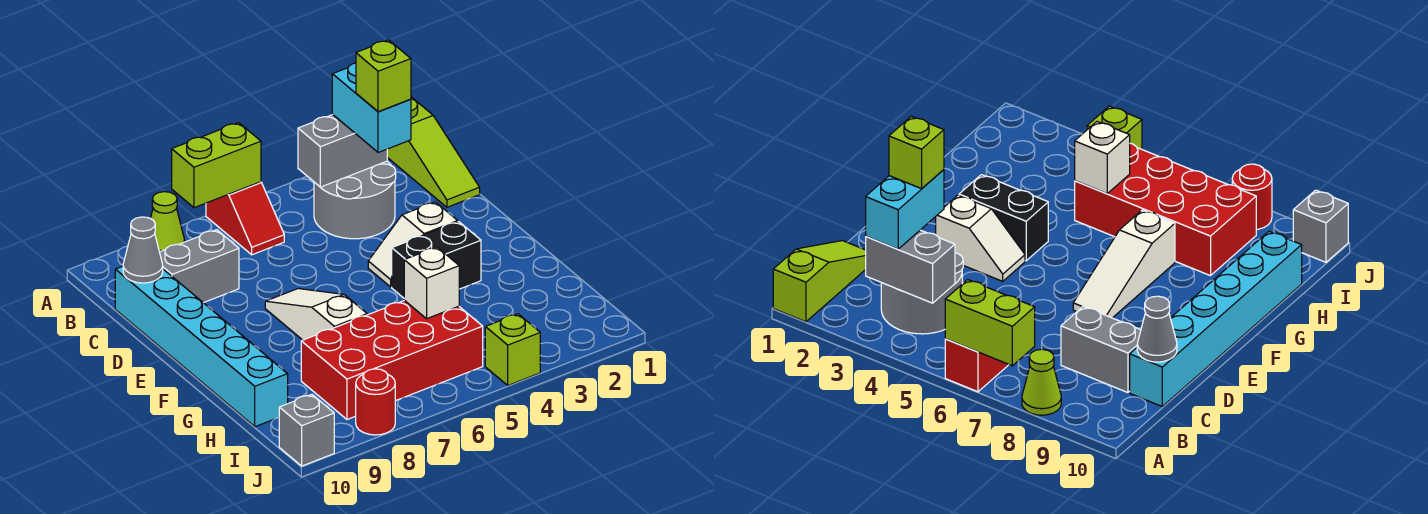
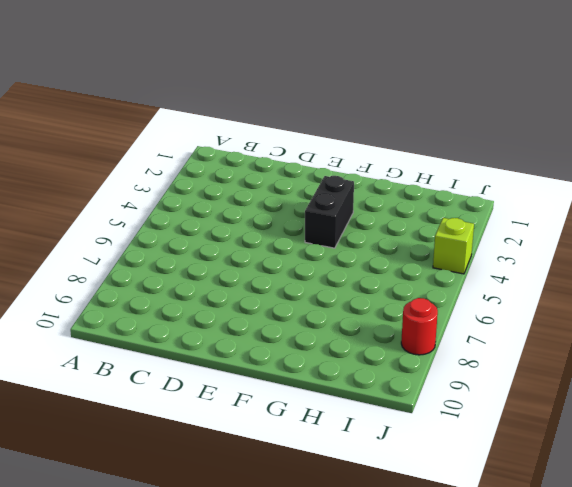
none -> lime slope A1:C1 level 1 top A
none -> red slope A6:B6 level 1 top A
none -> lime cone A8 level 1

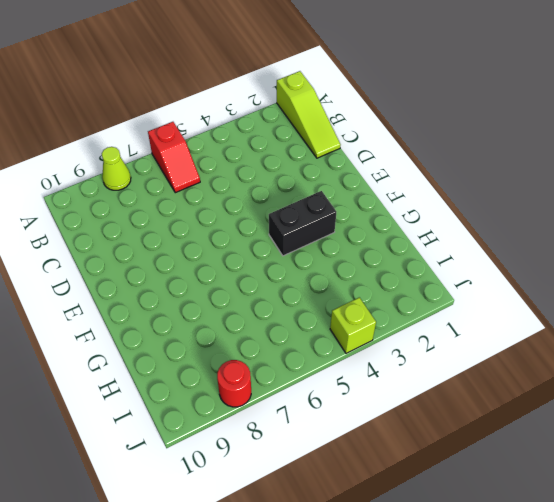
none -> grey round brick B3:C4 level 1
none -> grey brick C8:C9 level 1
none -> cyan brick C10:H10 level 1

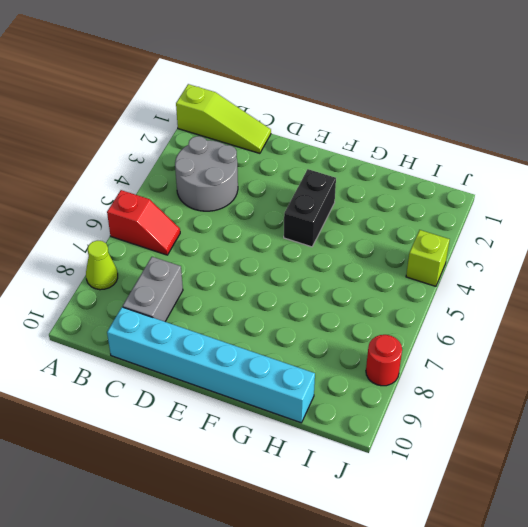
none -> white slope E3:E4 level 1 top 3
none -> white slope E7:G7 level 1 top G
none -> red brick H5:I8 level 1

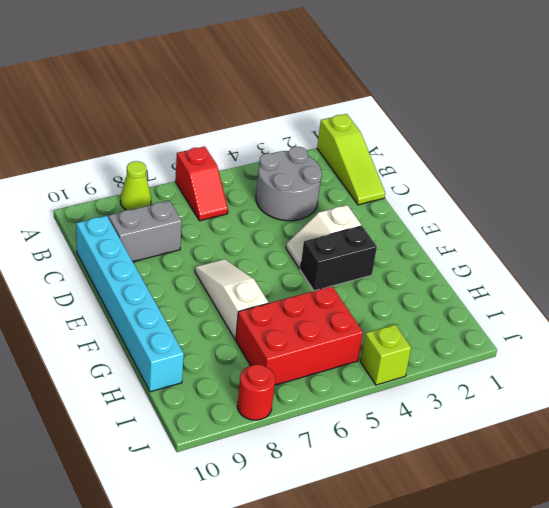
red brick H5:I7 level 1 -> red brick H5:I8 level 1
none -> grey brick J10 level 1
none -> lime brick A6:A7 level 2
none -> grey brick B3:B4 level 2

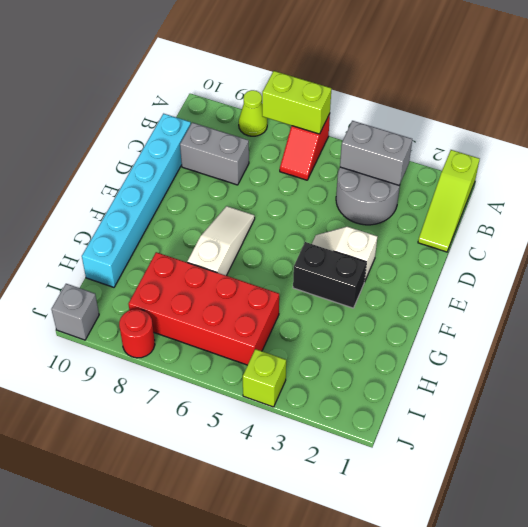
none -> grey cone C10 level 2
none -> white brick H5 level 2
none -> cyan brick B3:C3 level 3

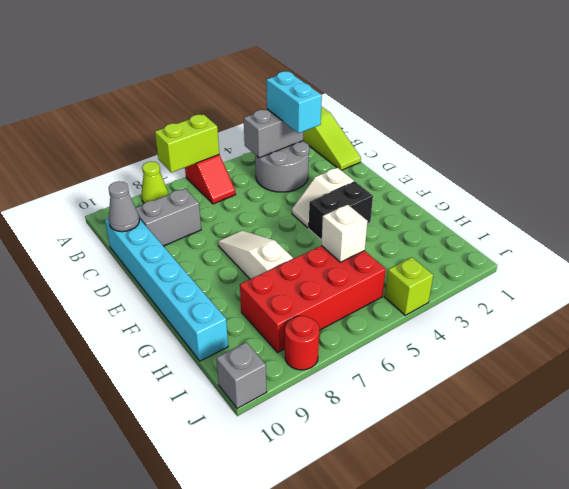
none -> lime brick C3 level 4

